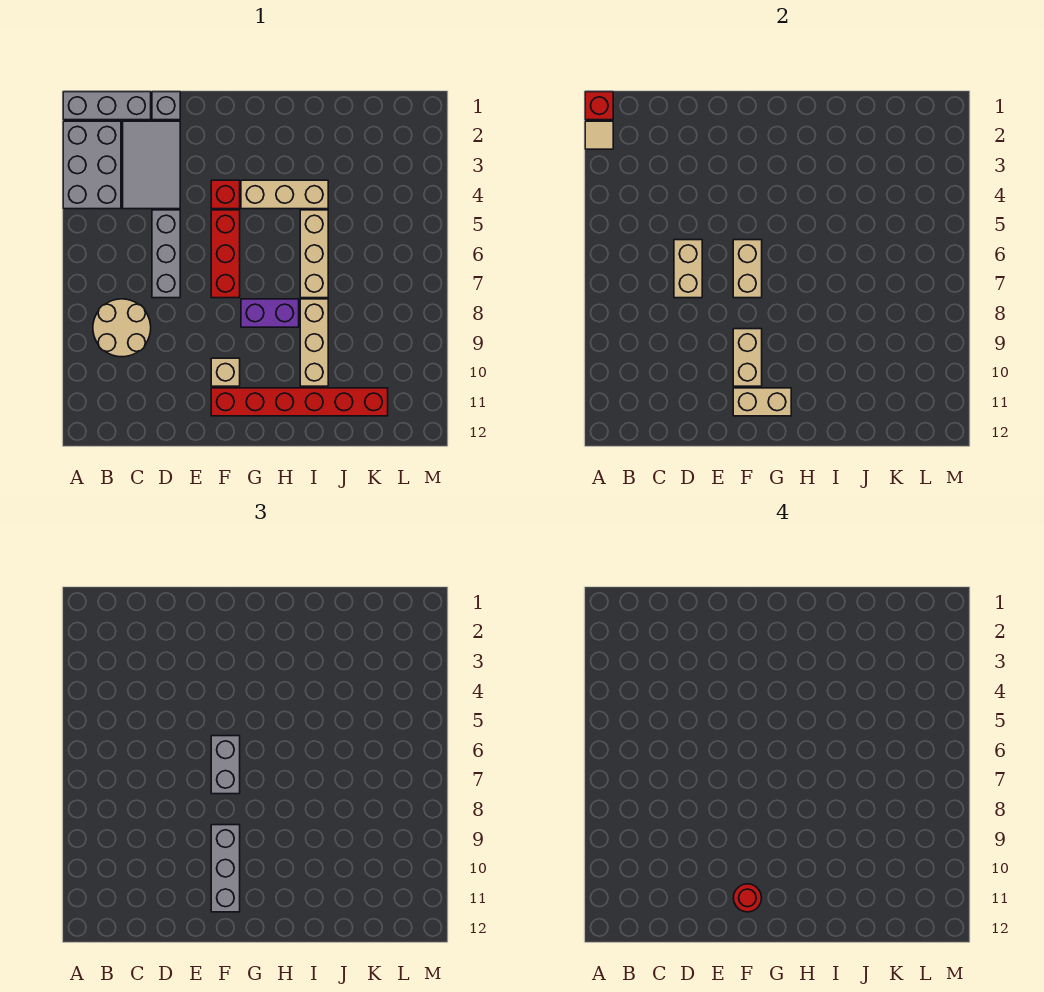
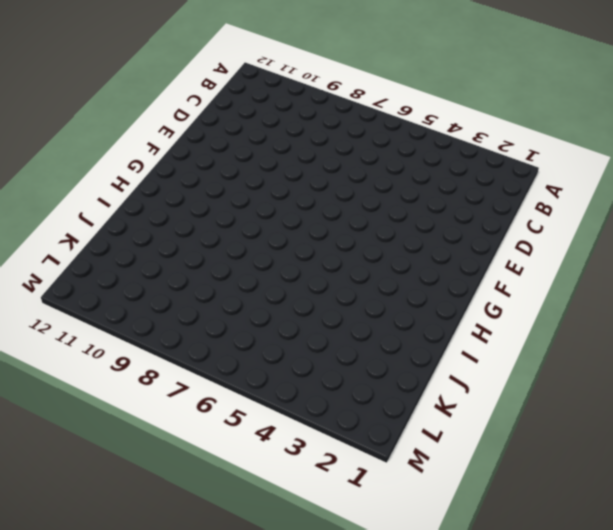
none -> grey brick A1:C1 level 1
none -> grey brick A2:B4 level 1
none -> tan round brick B8:C9 level 1

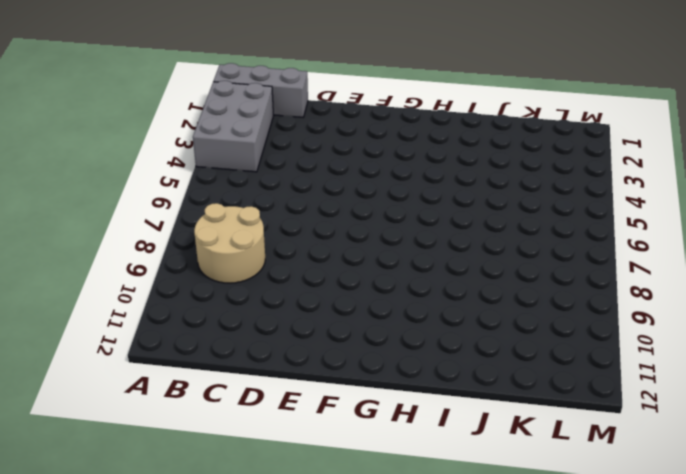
none -> grey tile C2:D4 level 1
none -> grey brick D1 level 1
none -> grey brick D5:D7 level 1

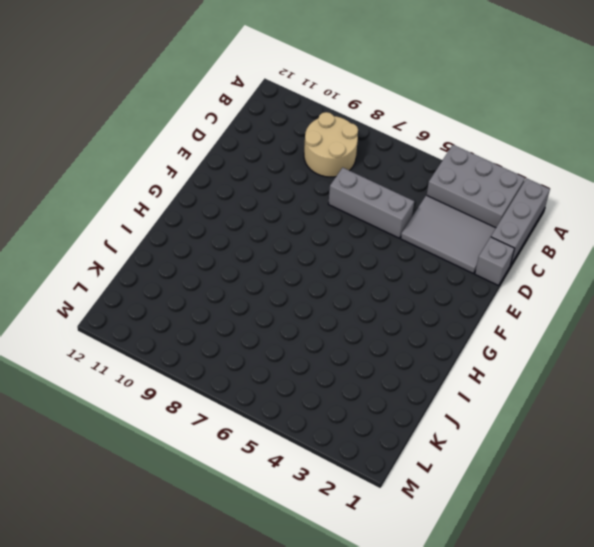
none -> red brick F4 level 1
none -> red brick F5:F7 level 1
none -> tan brick F10 level 1

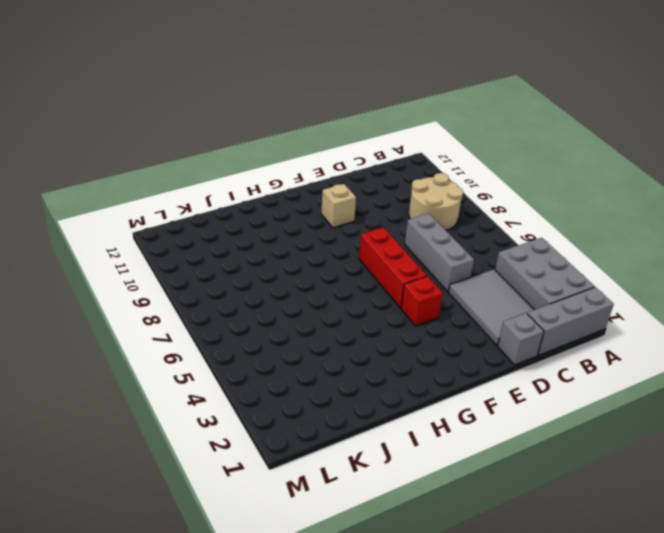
none -> red brick F11:K11 level 1
none -> tan brick G4:I4 level 1
none -> purple brick G8:H8 level 1

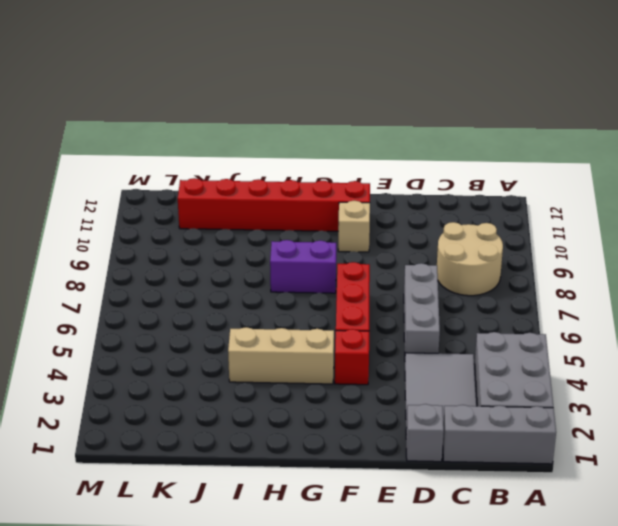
none -> tan brick I5:I7 level 1
none -> tan brick I8:I10 level 1
none -> red brick A1 level 2

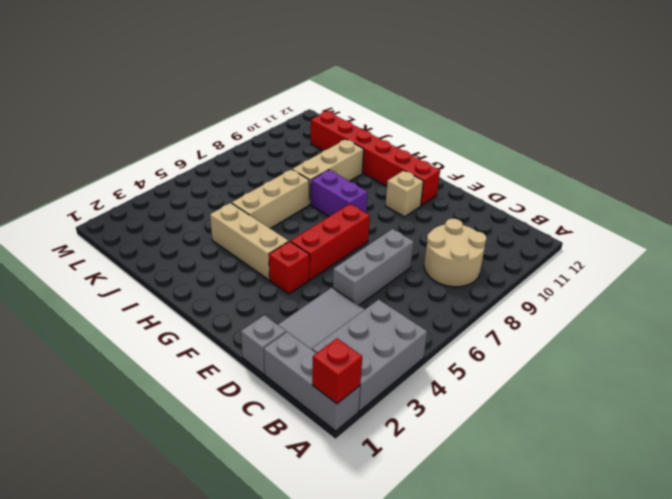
none -> tan tile A2 level 2
none -> tan brick D6:D7 level 2
none -> tan brick F6:F7 level 2

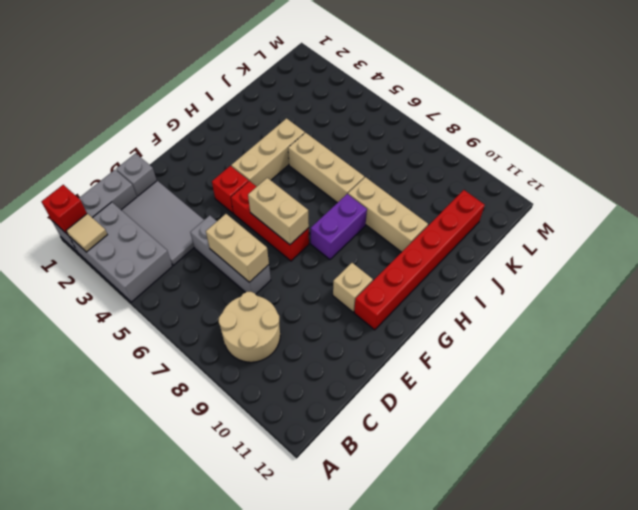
none -> tan brick F9:F10 level 2
none -> tan brick F11:G11 level 2
none -> grey brick F6:F7 level 3

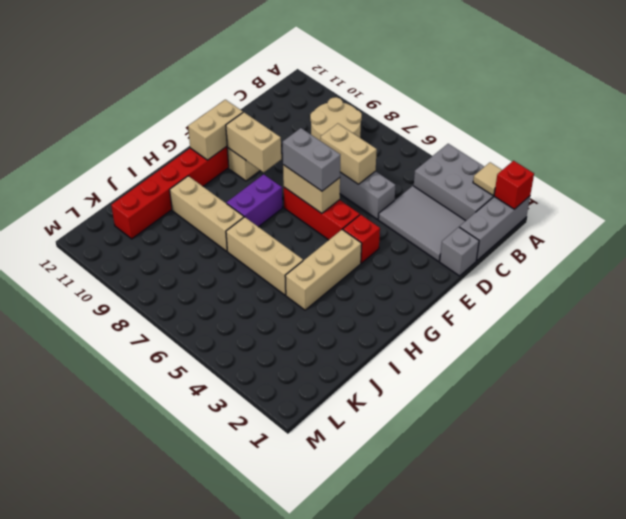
none -> grey brick F9:F11 level 3
none -> red round brick F11 level 4

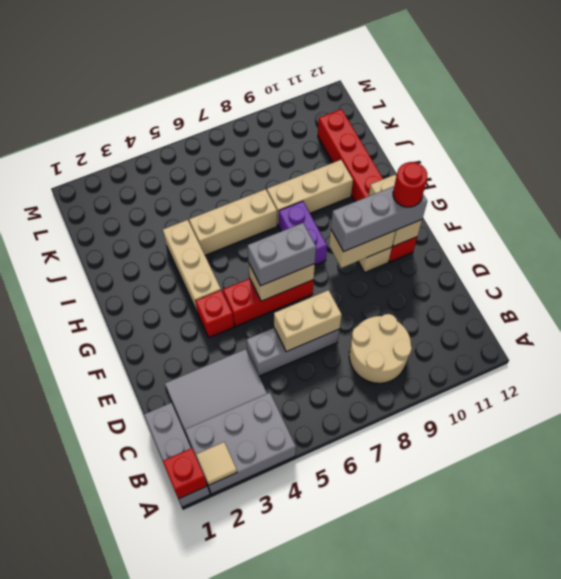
none -> grey brick D1 level 1

